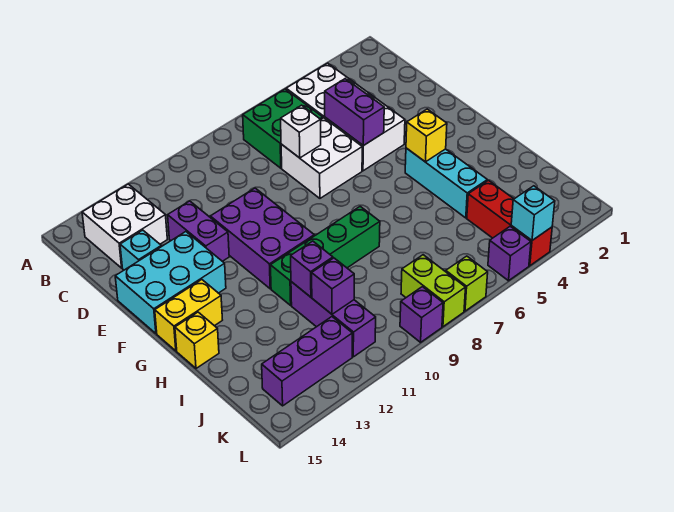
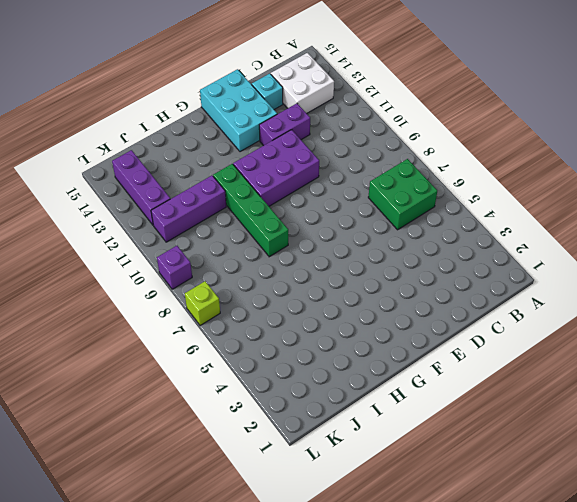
none -> white brick B4:E5 level 1
none -> white brick D6:E7 level 1
none -> cyan brick G4:I4 level 1

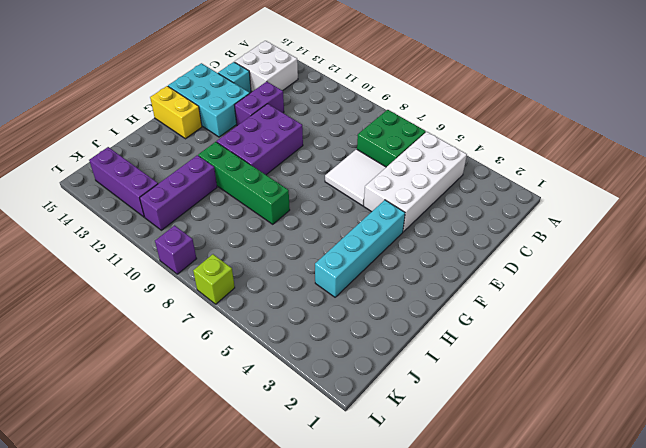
white tile D6:E7 level 1 -> white brick D6:E7 level 1
cyan brick F4:I4 level 1 -> cyan brick G4:I4 level 1
none -> yellow brick H15 level 1
none -> red brick J4:L4 level 1
none -> lime brick K8:L8 level 1

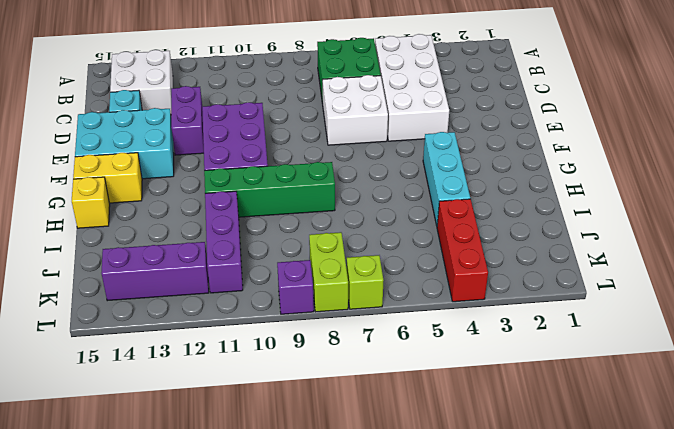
none -> purple brick L5 level 1
none -> purple brick D5:E5 level 2
none -> white brick D7 level 2

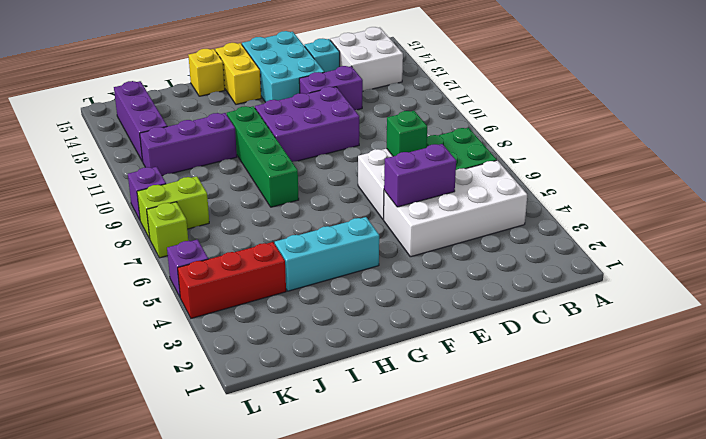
green brick D7 level 2 -> white brick D7 level 2
none -> yellow brick G4 level 2
none -> purple brick I11 level 2
none -> purple brick J11 level 2

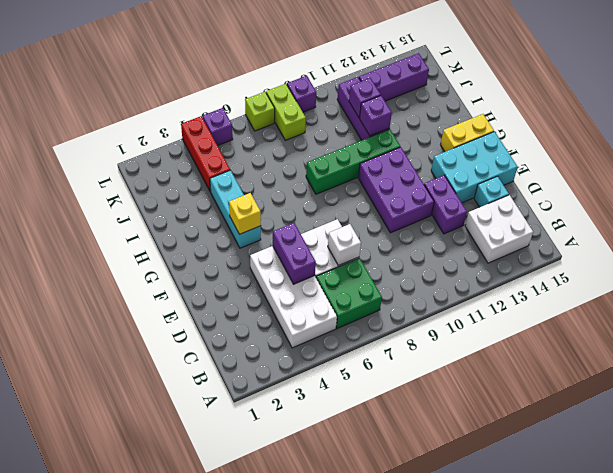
none -> yellow brick H15 level 1
none -> cyan brick L4 level 2

